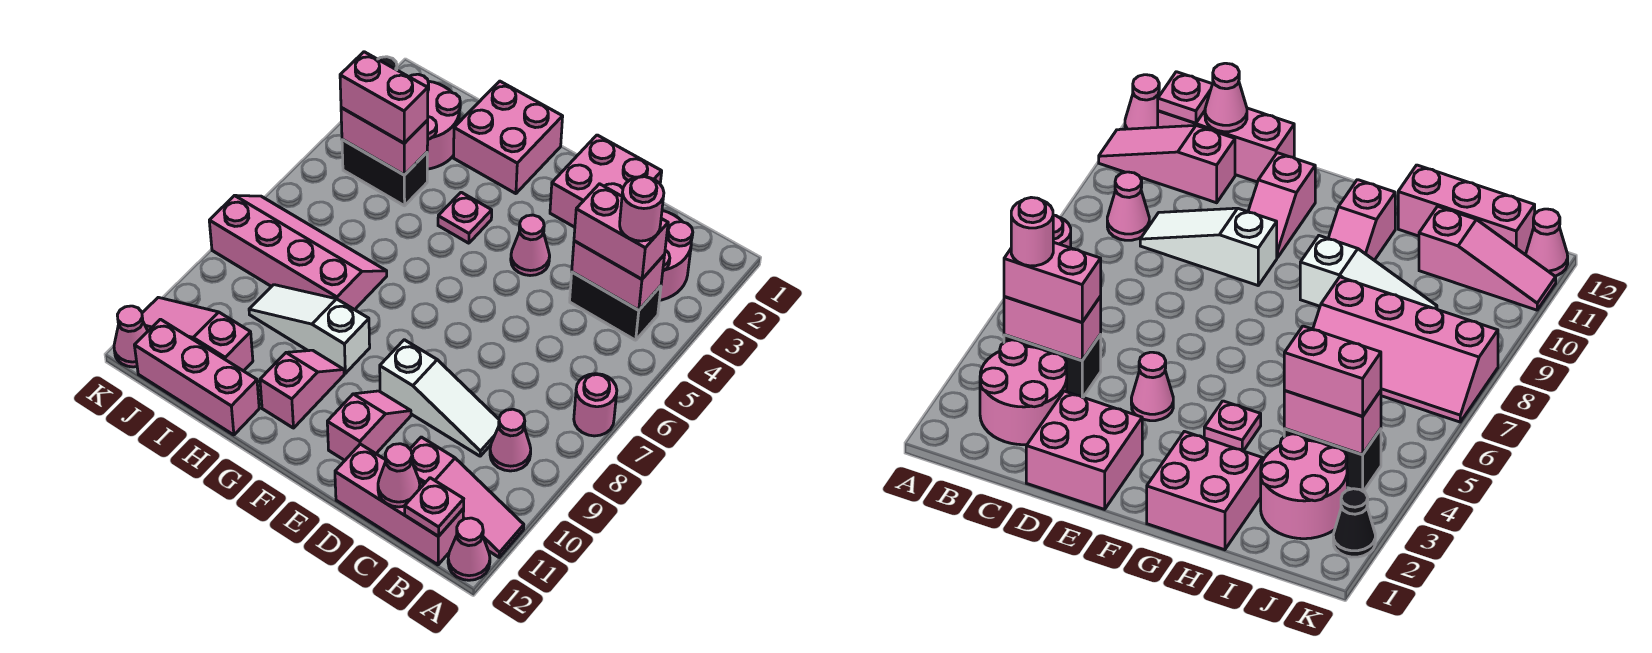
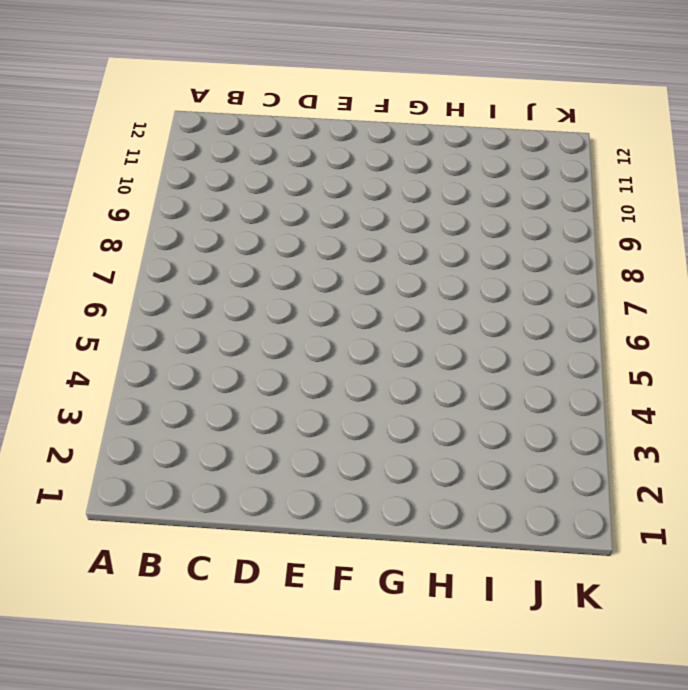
none -> pink round brick A7 level 1
none -> pink slope A11:C11 level 1 top C
none -> pink cone A12 level 1

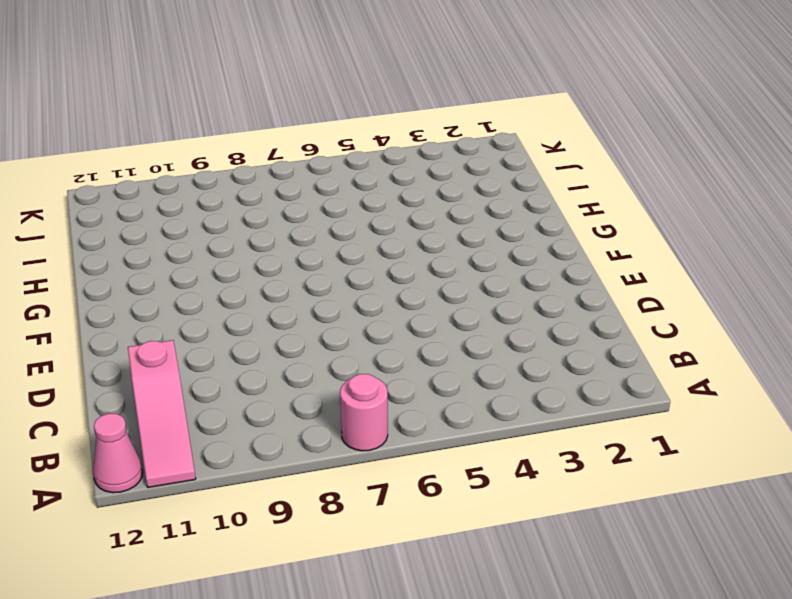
none -> pink round brick B2:C3 level 1
none -> black brick B4:C4 level 1
none -> pink cone B9 level 1

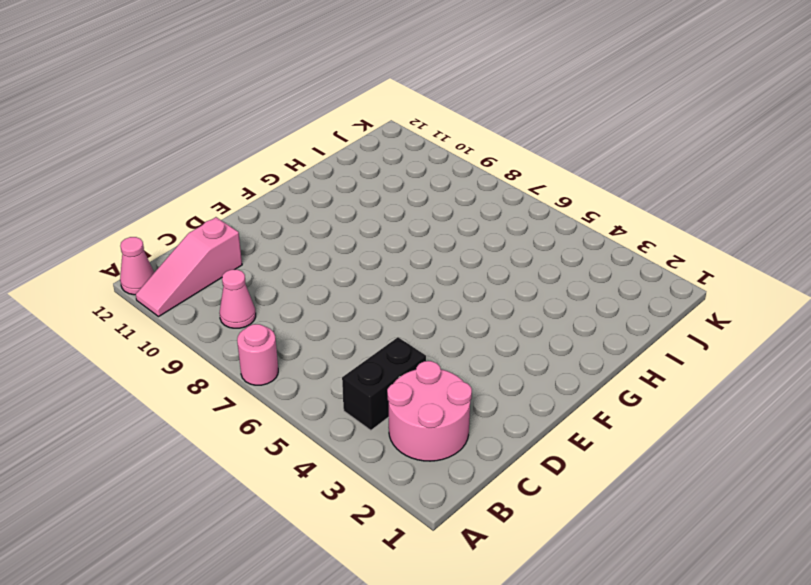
none -> pink brick B12:D12 level 1
none -> white slope C9:E9 level 1 top E
none -> pink brick D1:E2 level 1

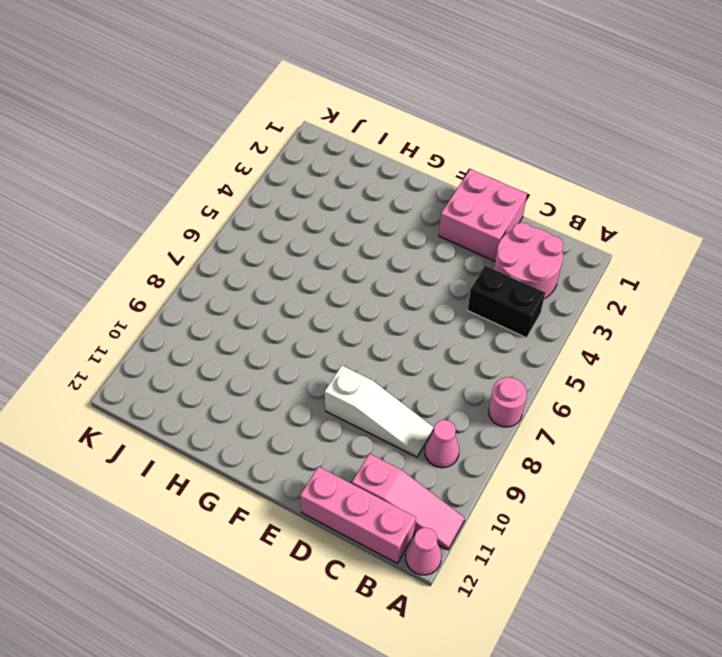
none -> pink cone E4 level 1
none -> pink slope E10:E11 level 1 top 11
none -> pink brick G1:H2 level 1

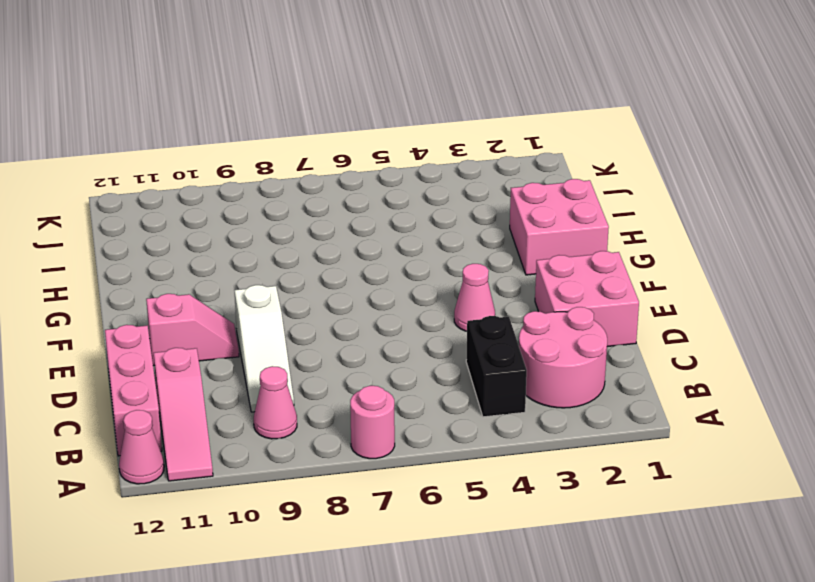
none -> pink plate G4 level 1
none -> white slope G9:I9 level 1 top G
none -> pink slope G10:G11 level 1 top 11

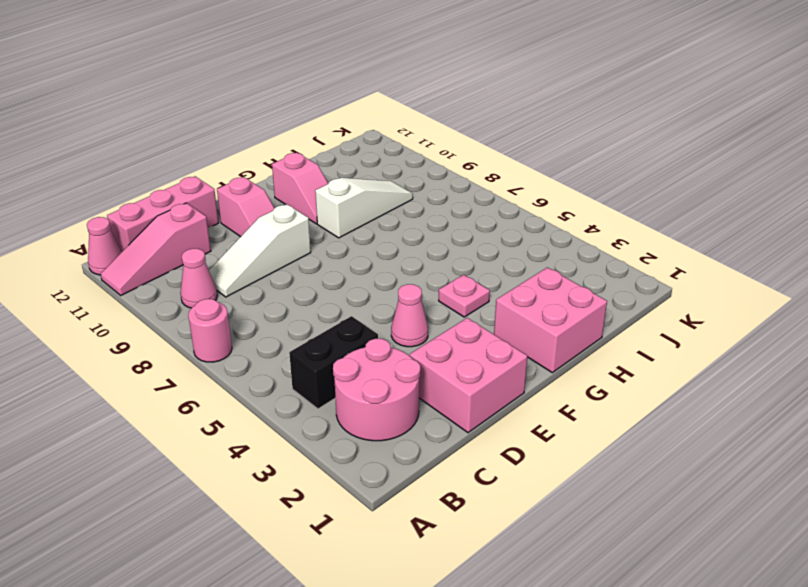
none -> pink slope H7:K8 level 1 top 8
none -> pink brick H12:J12 level 1
none -> pink round brick I2:J3 level 1

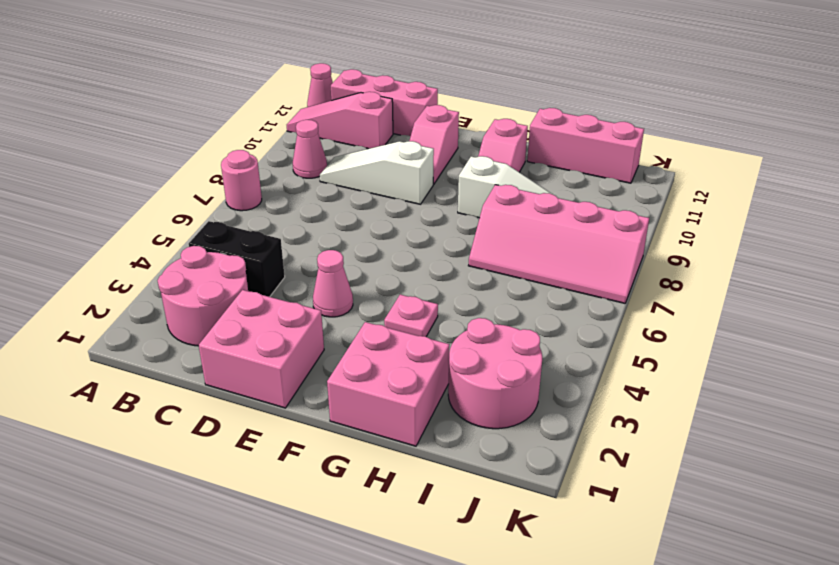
none -> black brick I4:J4 level 1
none -> pink slope I11:K11 level 1 top I
none -> black cone K2 level 1

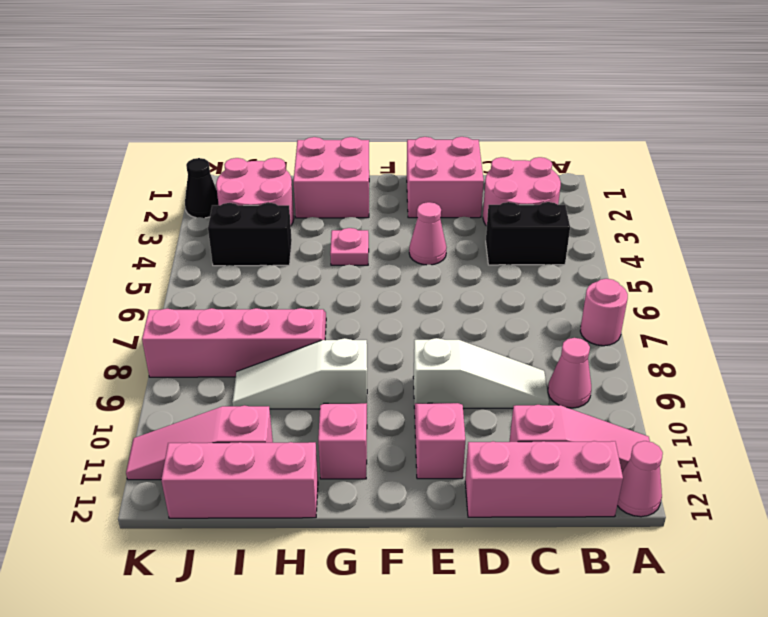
none -> pink cone K12 level 1
none -> pink brick B4:C4 level 2
none -> pink plate B12 level 2

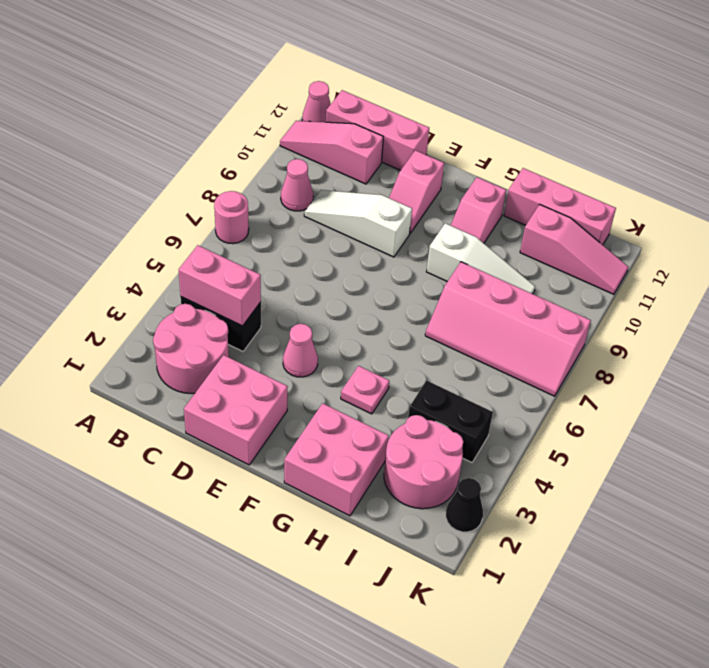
none -> pink cone K12 level 1
none -> pink plate B12 level 2
none -> pink cone C12 level 2

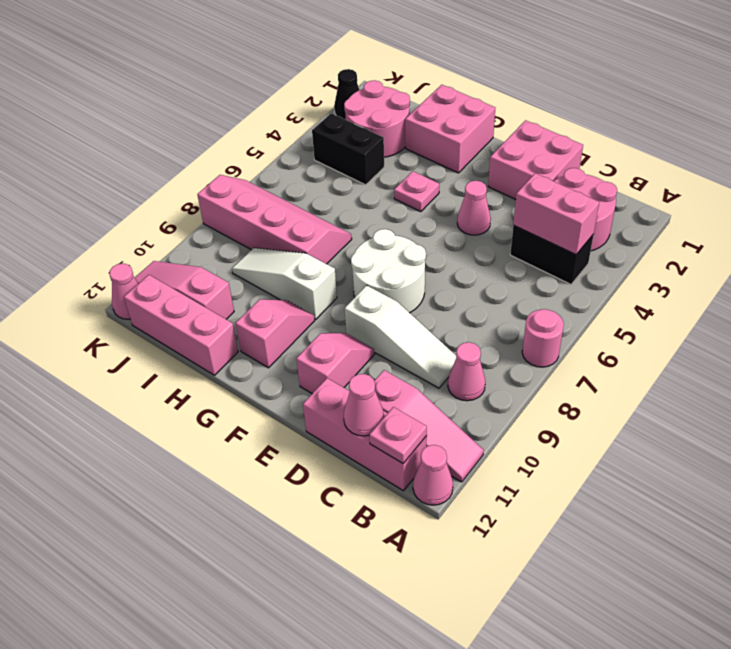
white round brick E7:F8 level 1 -> none
none -> pink brick I4:J4 level 2
none -> pink brick B4:C4 level 3
none -> pink brick I4:J4 level 3

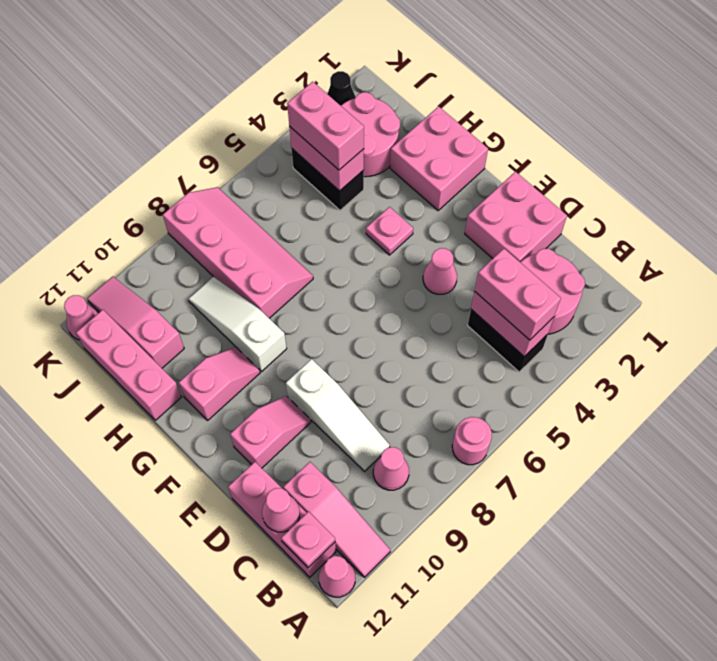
none -> pink round brick B4 level 4

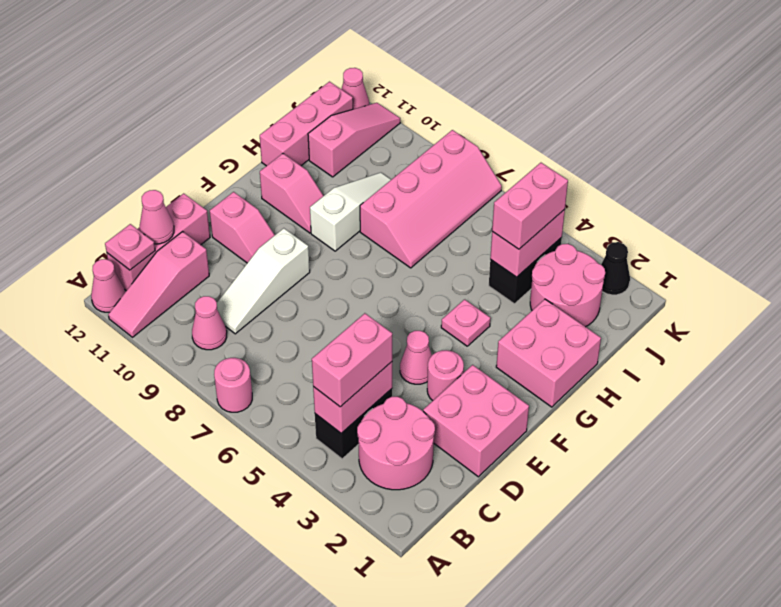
pink round brick E3 level 1 -> pink round brick B4 level 4

